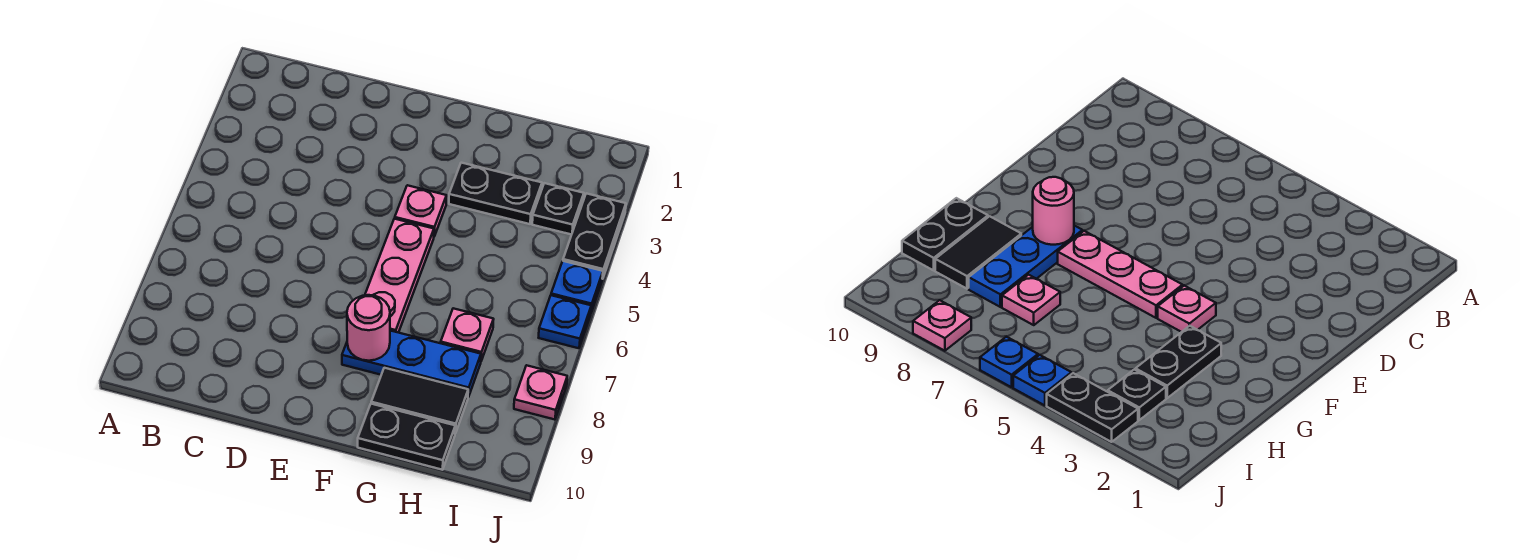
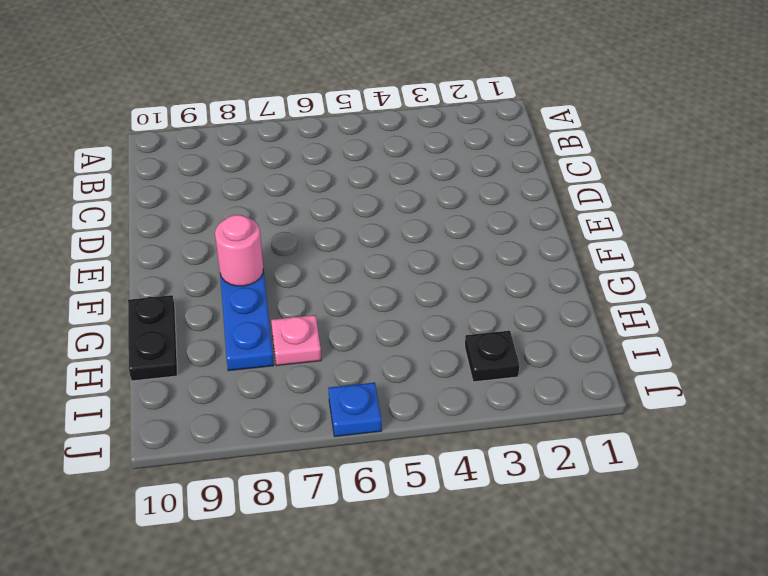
none -> pink plate F4 level 1
none -> pink plate F5:F7 level 1
none -> black plate G3:H3 level 1

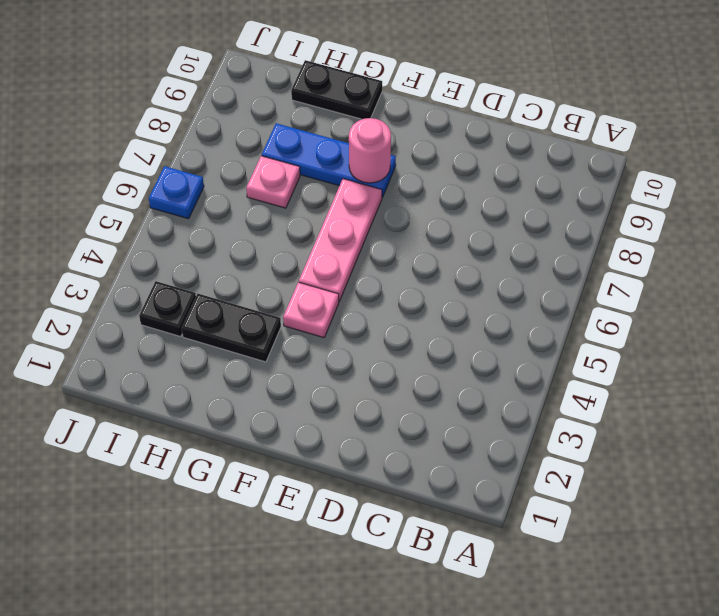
none -> black tile G9:H9 level 1
none -> black plate J3:J4 level 1
none -> blue plate J5 level 1

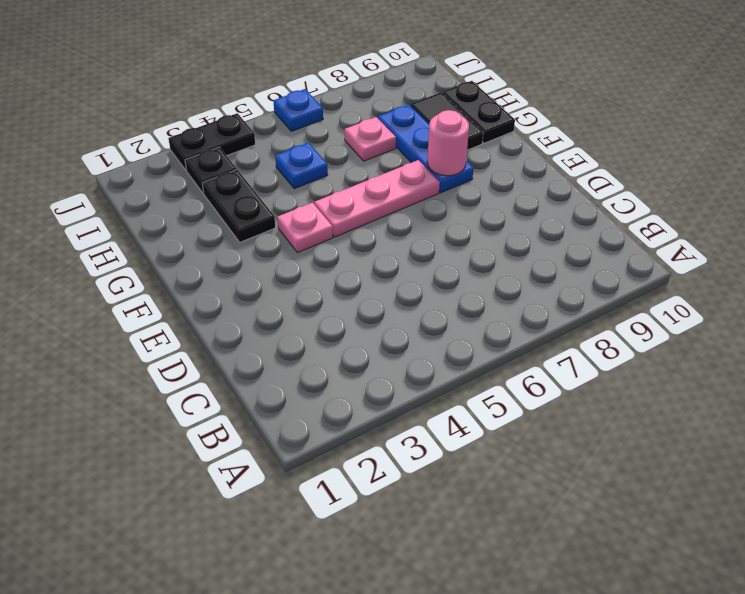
blue plate H5 level 1 -> blue plate J5 level 1
none -> pink plate J8 level 1

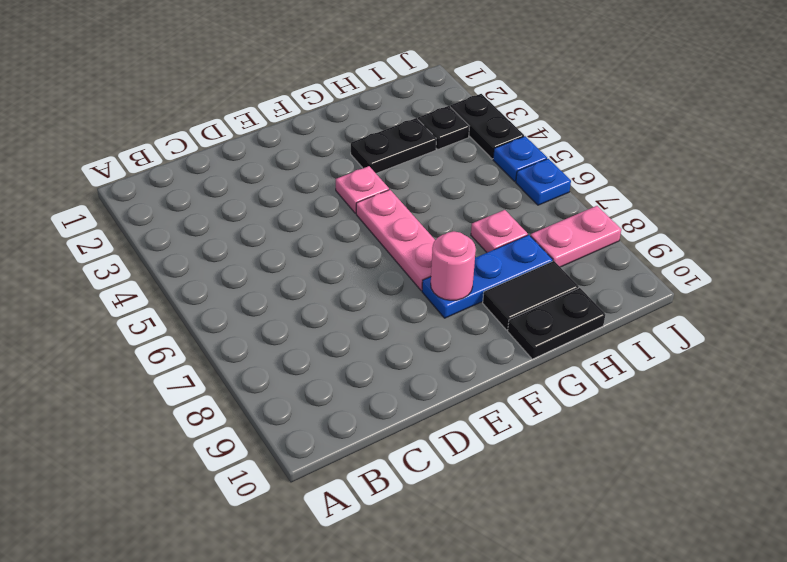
pink plate I8:J8 level 1 -> pink plate J8 level 1

